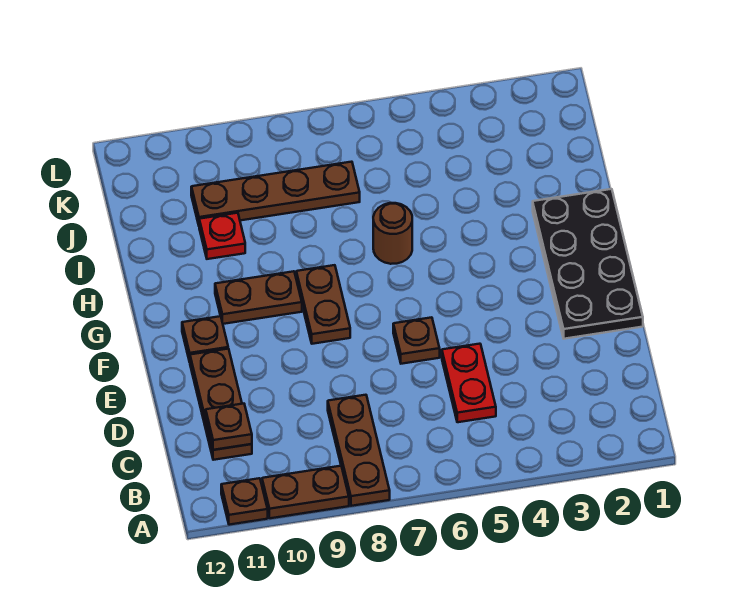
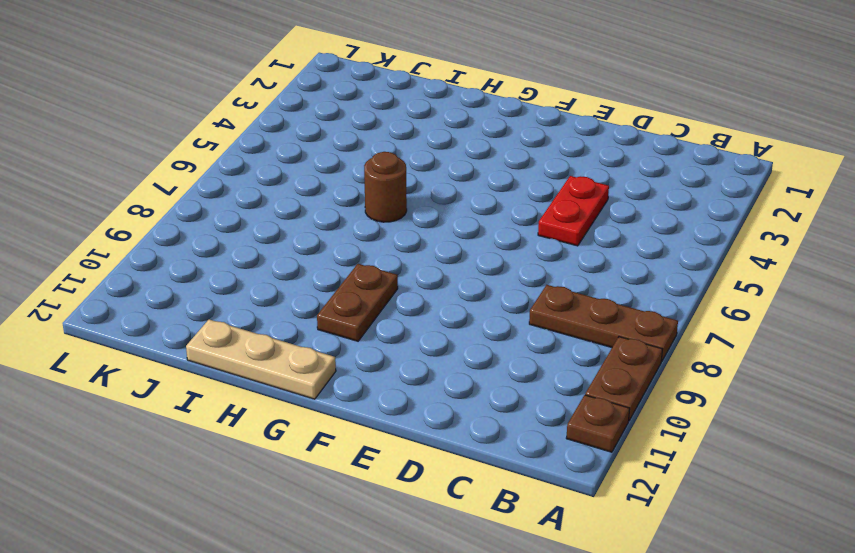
red plate D4:D5 level 1 -> red plate C5:D5 level 1
tan plate G12:I12 level 1 -> none
none -> brown plate C11:E11 level 1
none -> black plate E1:H2 level 1
none -> brown plate E6 level 1

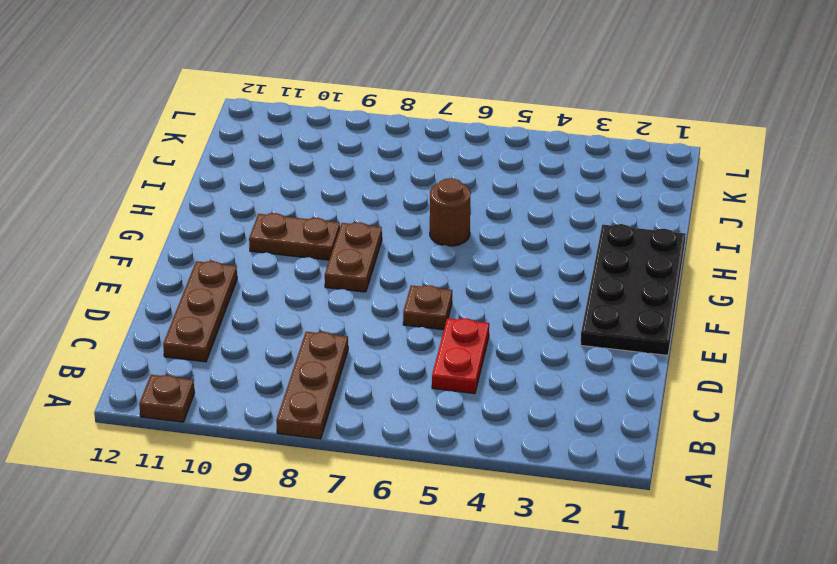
none -> brown plate A9:A10 level 1
none -> brown plate F11 level 1
none -> red plate I10 level 1

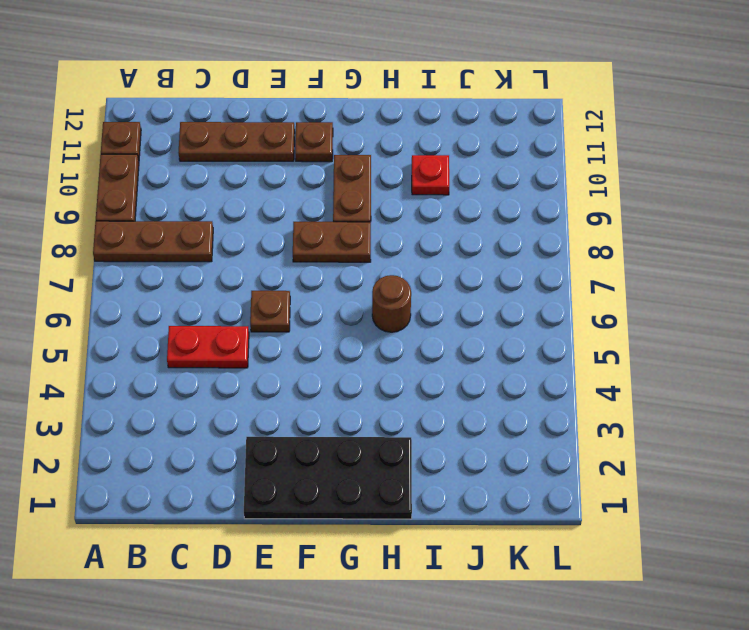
none -> brown plate J7:J10 level 1
none -> brown plate C11 level 2

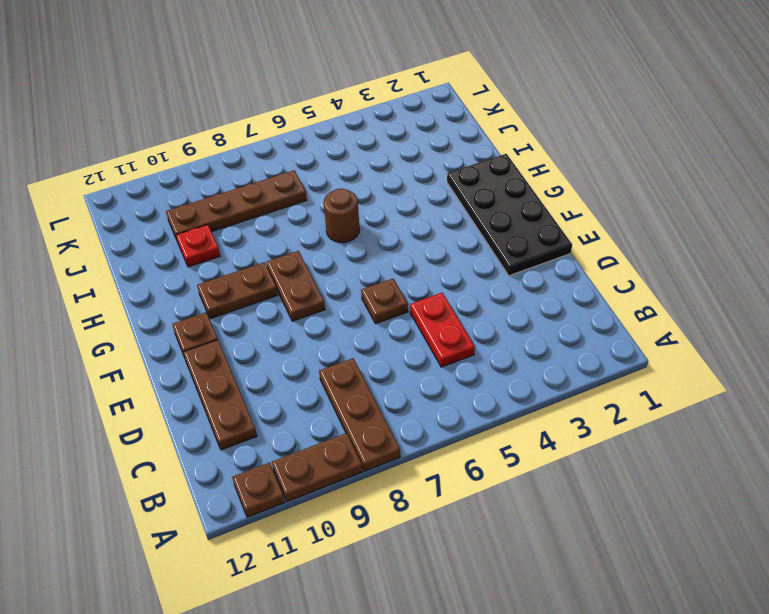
none -> brown plate C11 level 2

